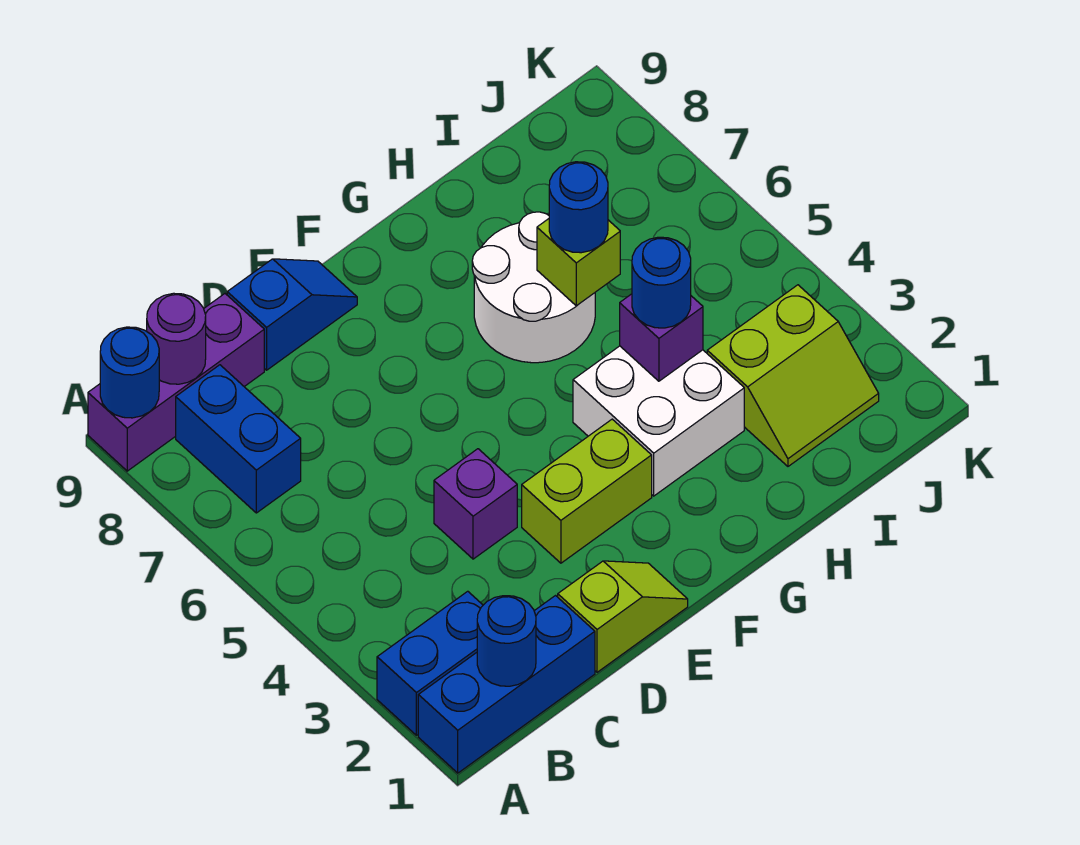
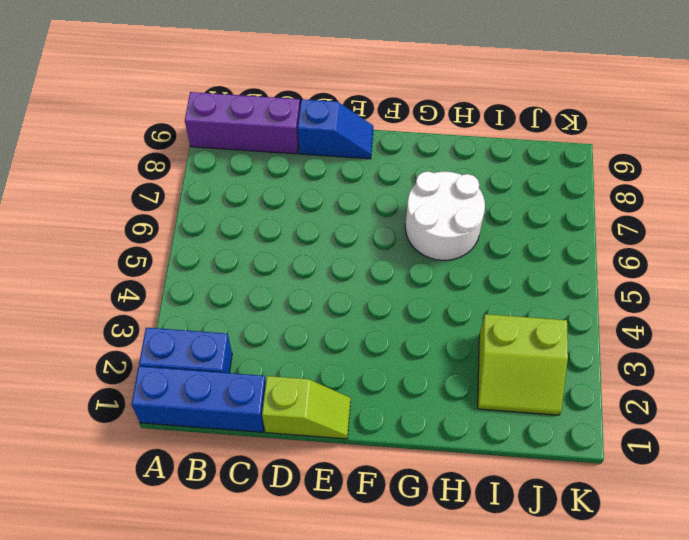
none -> blue brick B7:B8 level 1
none -> purple brick D4 level 1
none -> lime brick E3:F3 level 1

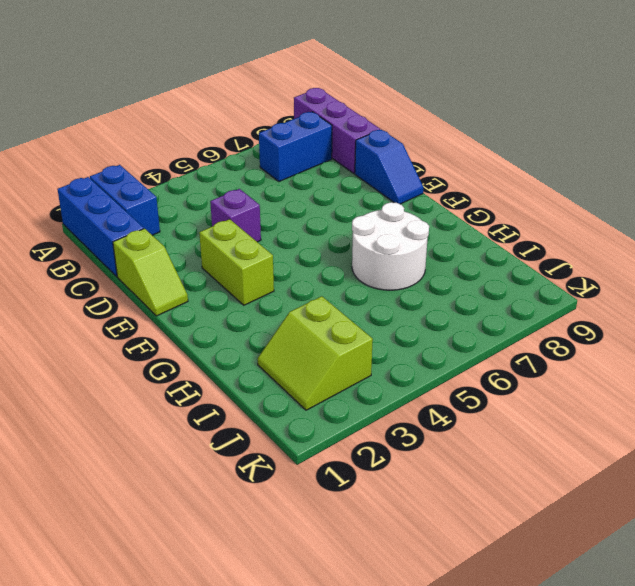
none -> white brick G3:H4 level 1
none -> blue round brick A9 level 2
none -> blue round brick B1 level 2

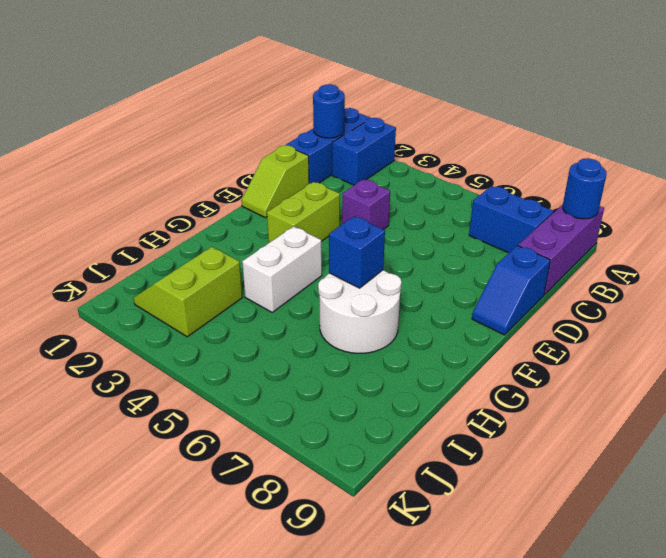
white brick G4:H4 level 1 -> white brick G3:H4 level 1
blue brick G6 level 2 -> none
none -> purple round brick B9 level 2
none -> purple brick H4 level 2
none -> lime brick H6 level 2

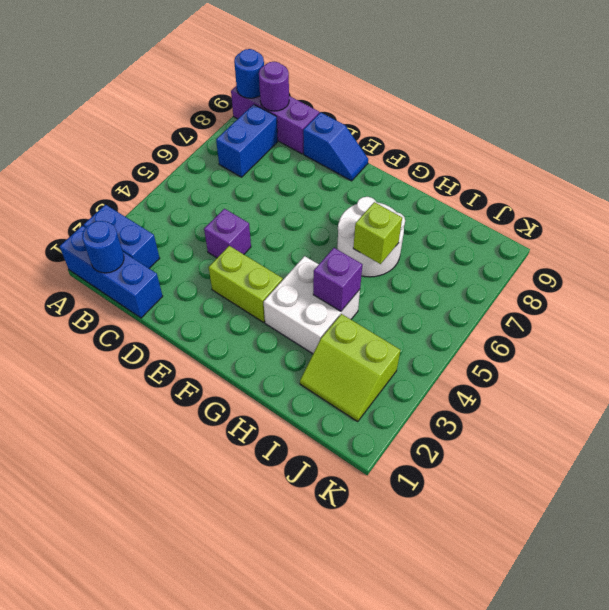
none -> lime slope D1:E1 level 1 top D
none -> blue round brick H4 level 3
none -> blue round brick H6 level 3

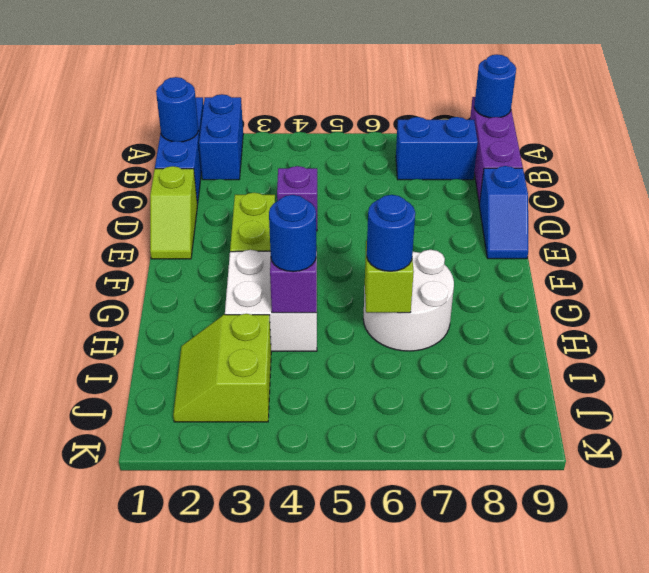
none -> purple round brick B9 level 2

